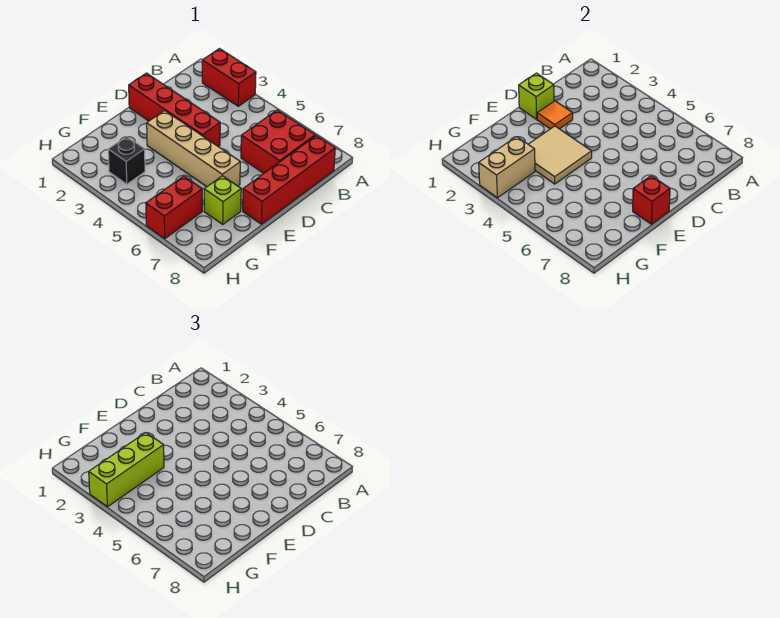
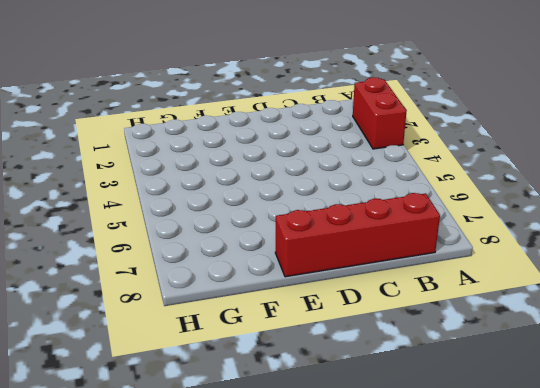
none -> red brick B6:C7 level 1
none -> red brick D1:D4 level 1
none -> tan brick E3:E6 level 1

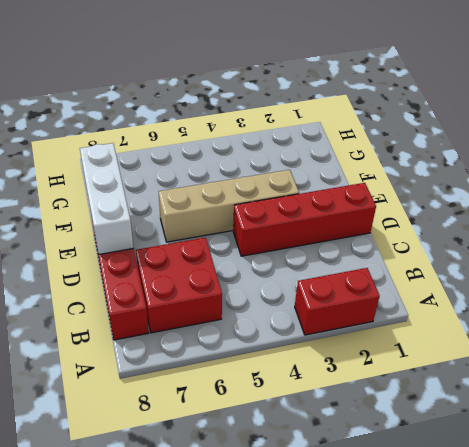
white brick D8:F8 level 2 -> red brick E8 level 2
none -> lime brick F7 level 1
none -> black brick G3 level 1
none -> red brick G6:H6 level 1

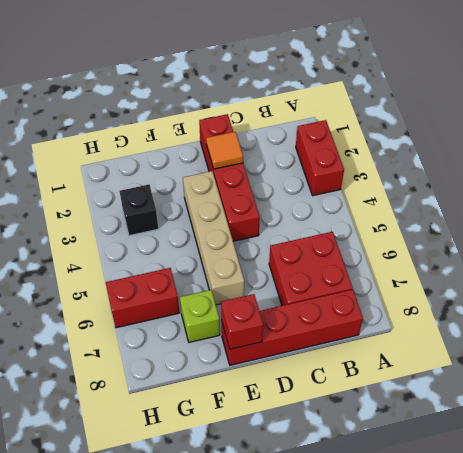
none -> lime brick D1 level 2
none -> tan tile E3:F4 level 2
none -> tan brick G3:H3 level 2

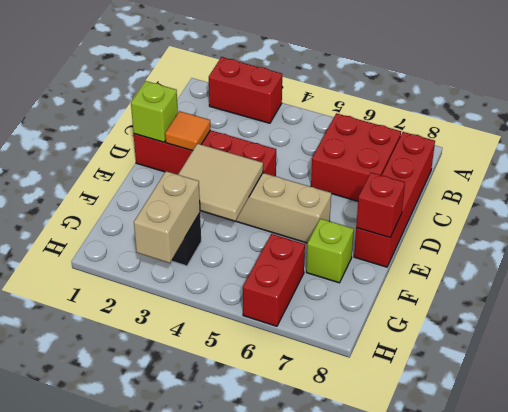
none -> lime brick F3:H3 level 3

